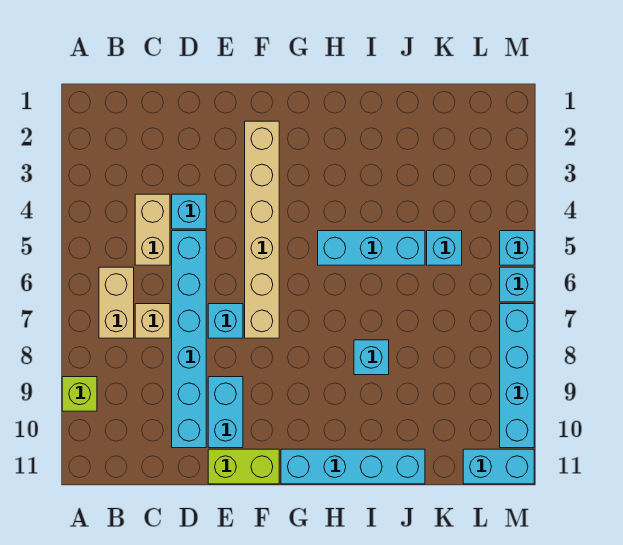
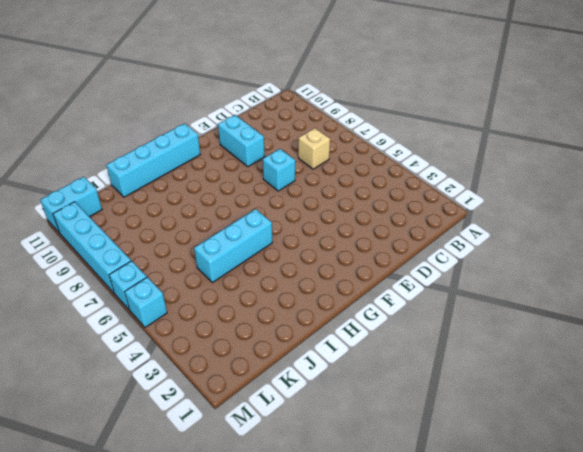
none -> lime brick A9 level 1
none -> tan brick B6:B7 level 1
none -> tan brick C4:C5 level 1

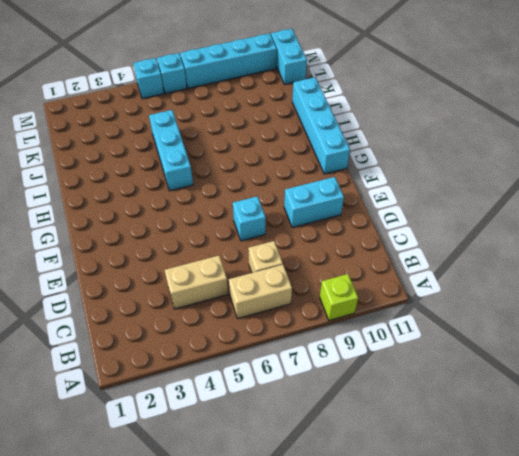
none -> cyan brick D4 level 1
none -> cyan brick D5:D10 level 1
none -> lime brick E11:F11 level 1

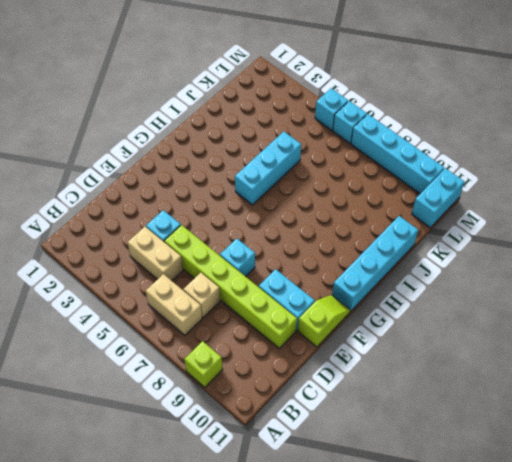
lime brick D5:D10 level 1 -> cyan brick D5:D10 level 1
lime slope E11:F11 level 1 top E -> lime brick E11:F11 level 1
none -> tan brick F2:F7 level 1
none -> cyan brick I8 level 1
none -> cyan brick K5 level 1

